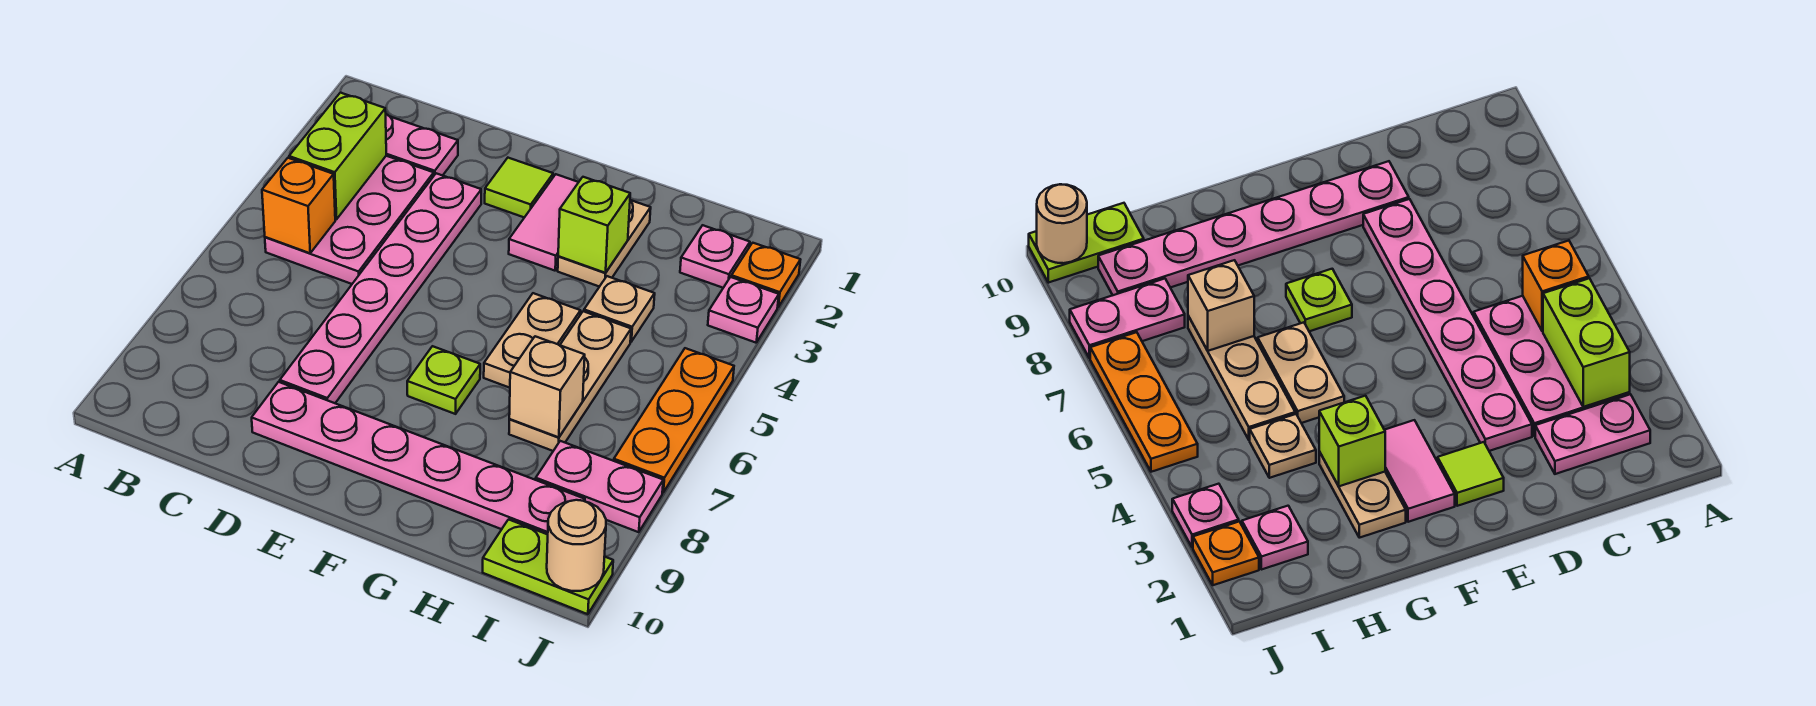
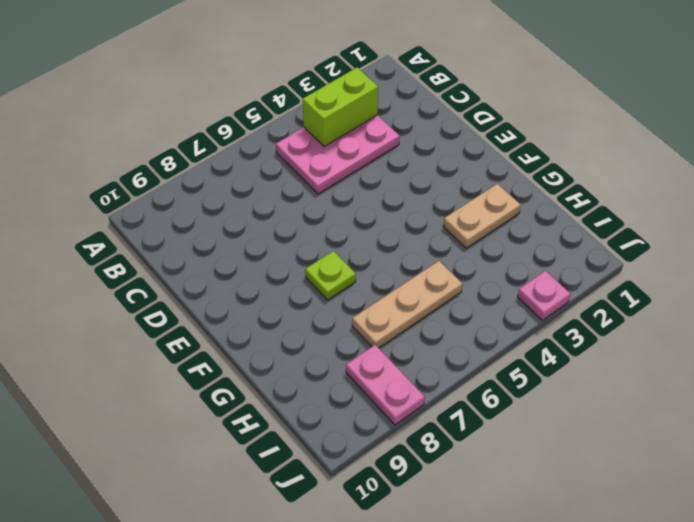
none -> pink plate B2:C2 level 1
none -> pink plate D3:D8 level 1
none -> pink plate D9:I9 level 1

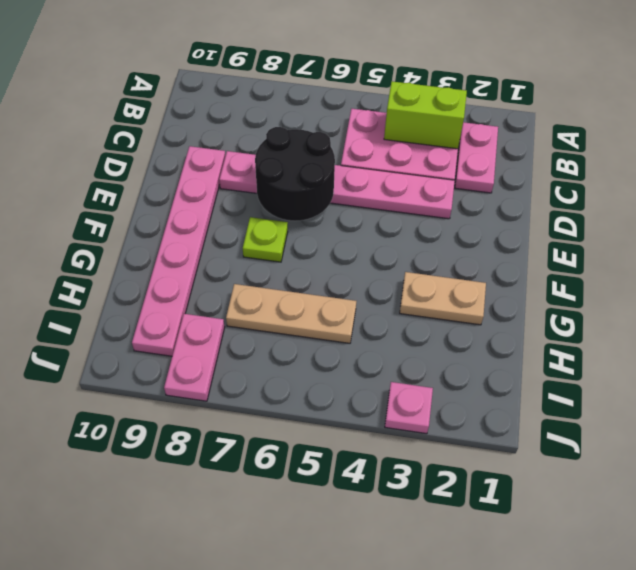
black round brick D6:E7 level 2 -> none
none -> lime tile E2 level 1
none -> pink tile F2:F3 level 1
none -> tan plate G5:G6 level 1

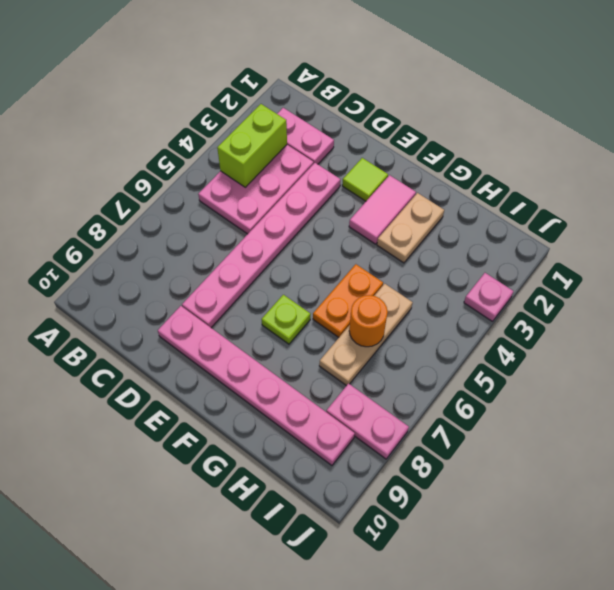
orange plate G5:G6 level 1 -> tan plate G5:G6 level 1
orange round brick H6 level 2 -> none
none -> tan plate H4 level 1
none -> pink plate I2 level 1
none -> lime plate I10:J10 level 1

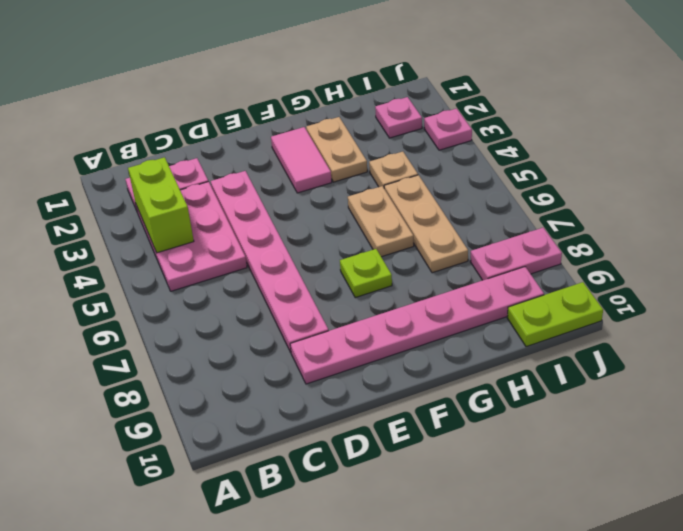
none -> lime tile E2 level 1
none -> orange plate J2 level 1
none -> orange plate J5:J7 level 1

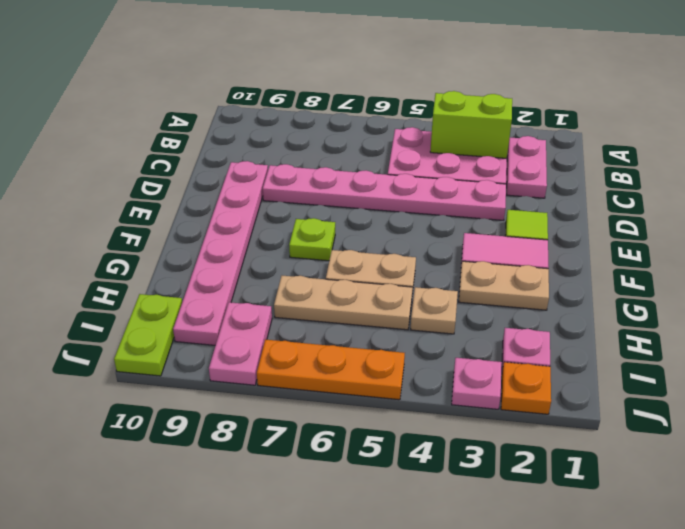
none -> orange brick B5 level 2
none -> lime brick G3 level 2
none -> tan brick H7 level 2

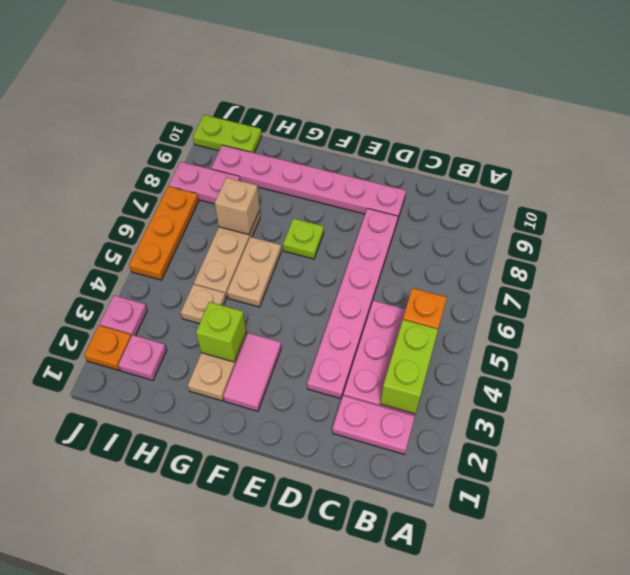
none -> lime tile E2 level 1
none -> tan round brick J10 level 2

